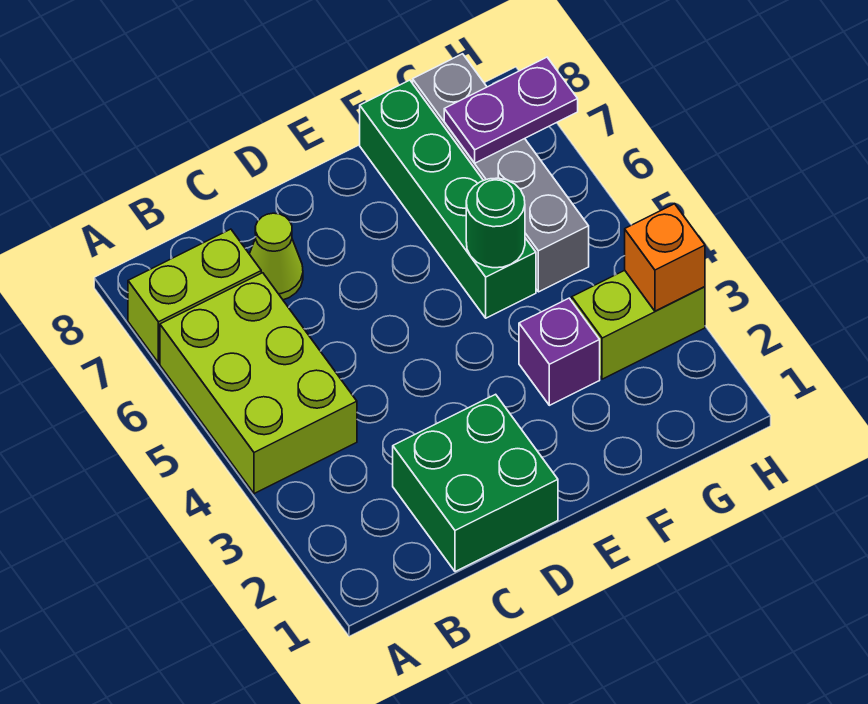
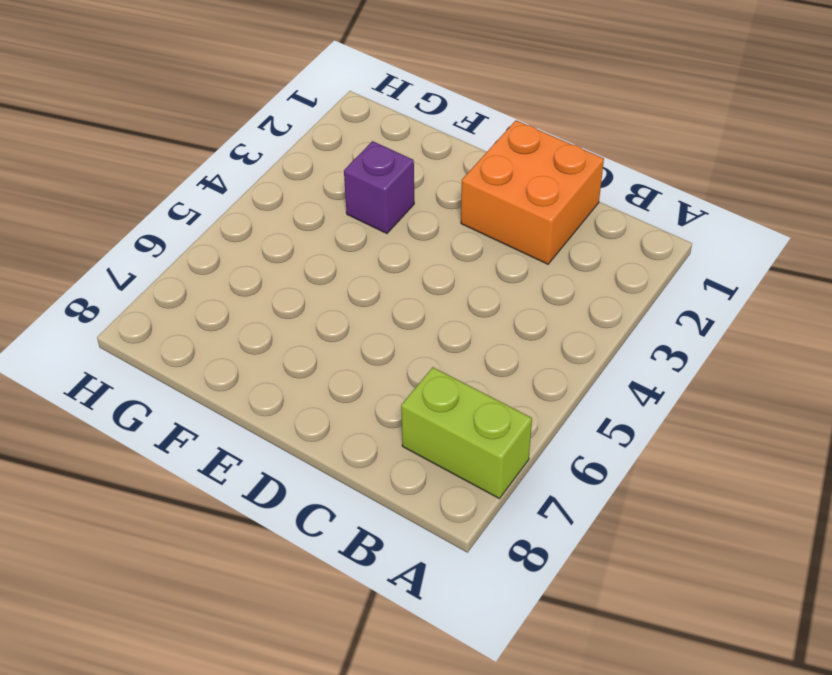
orange brick C1:D2 level 1 -> green brick C1:D2 level 1
none -> lime brick A4:B6 level 1
none -> lime cone C7 level 1

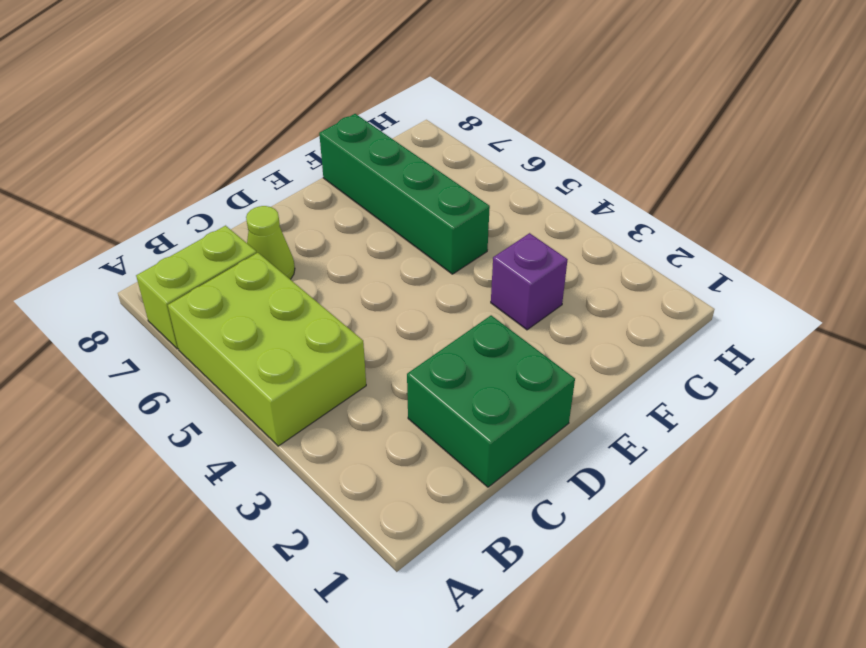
none -> lime brick G3:H3 level 1
none -> grey brick G5:G8 level 1

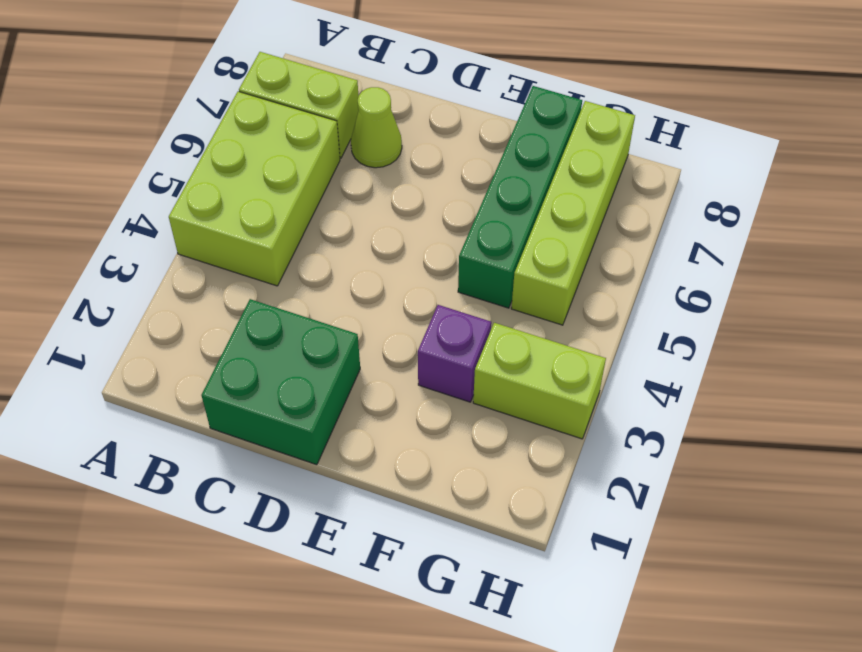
lime brick G5:G8 level 1 -> grey brick G5:G8 level 1
none -> green round brick F5 level 2
none -> purple plate G7:H7 level 2

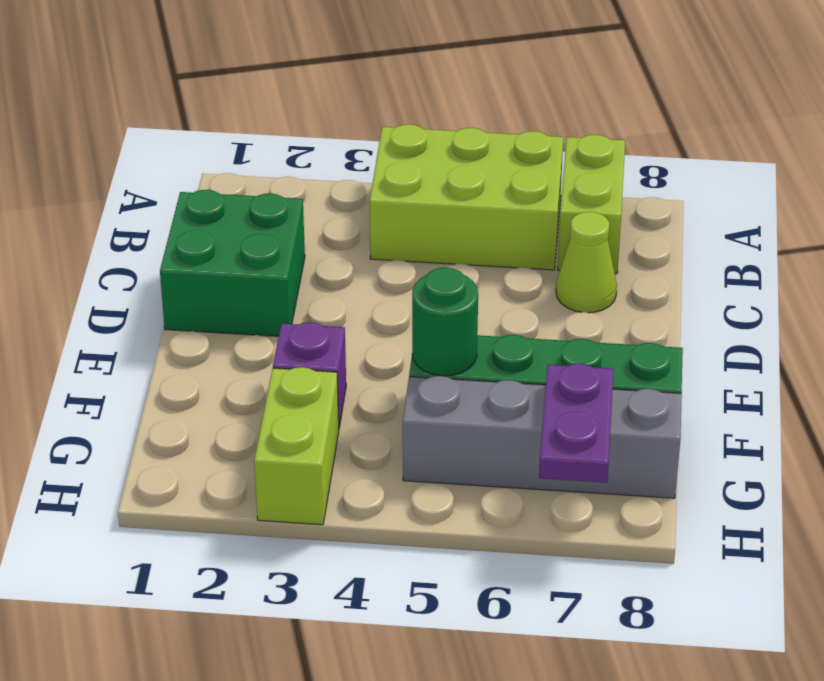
none -> orange brick H3 level 2

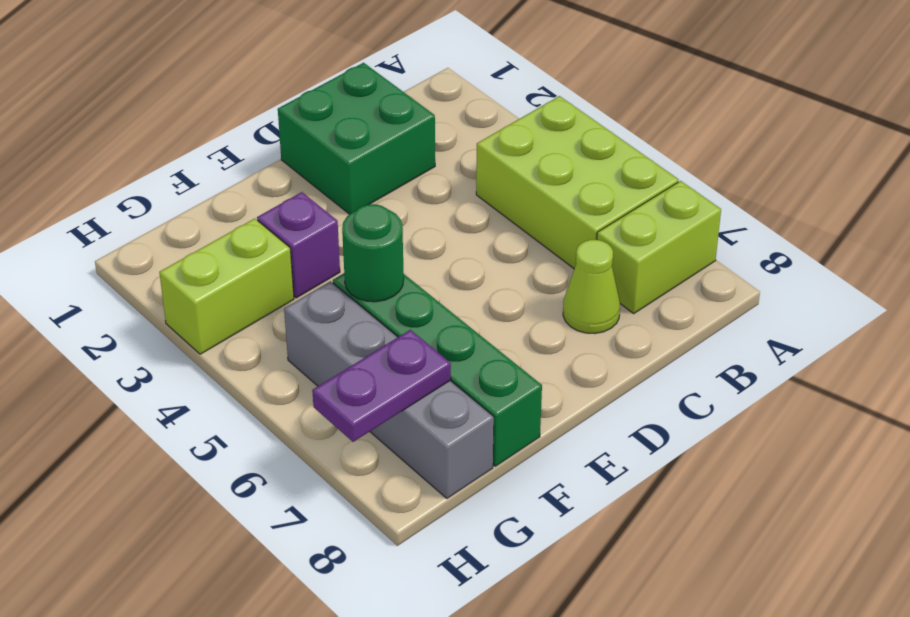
none -> orange brick H3 level 2

